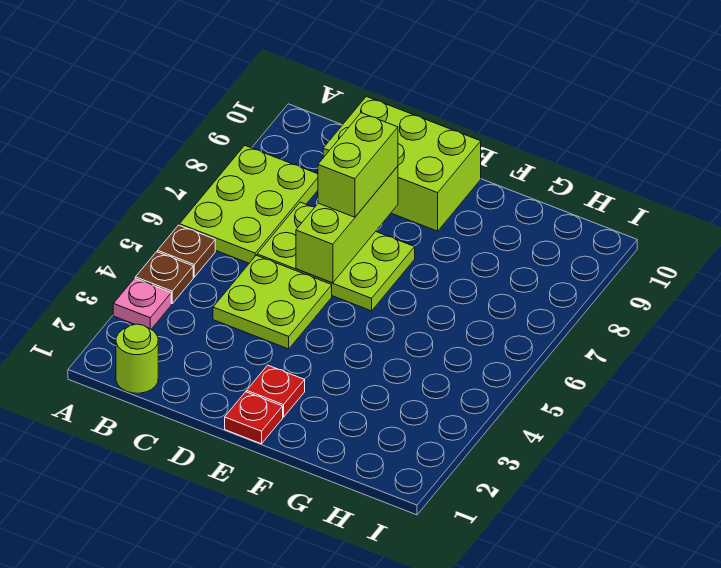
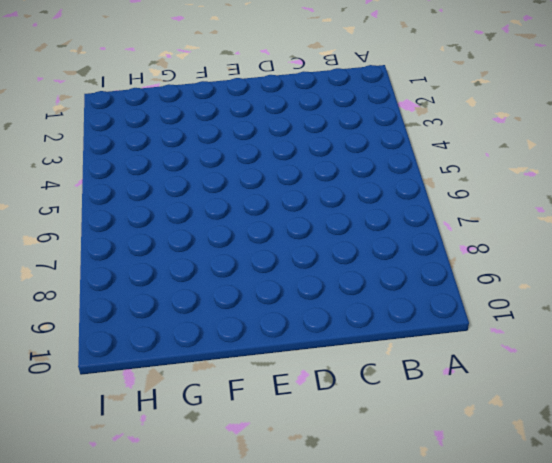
none -> pink plate A3 level 1
none -> brown plate A4 level 1
none -> brown plate A5 level 1

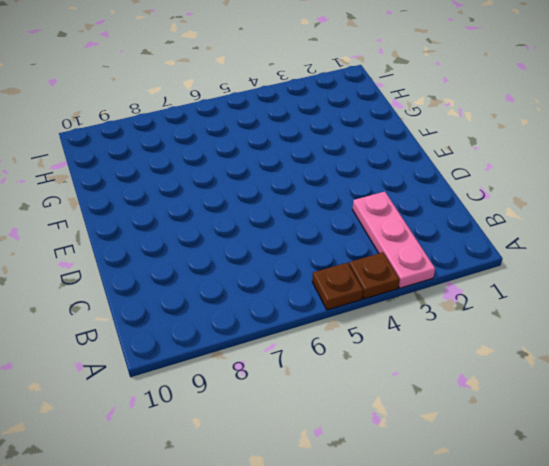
pink plate A3:C3 level 1 -> pink plate A3 level 1
none -> lime plate A6:B8 level 1
none -> lime round brick B1 level 1
none -> lime plate C4:D5 level 1

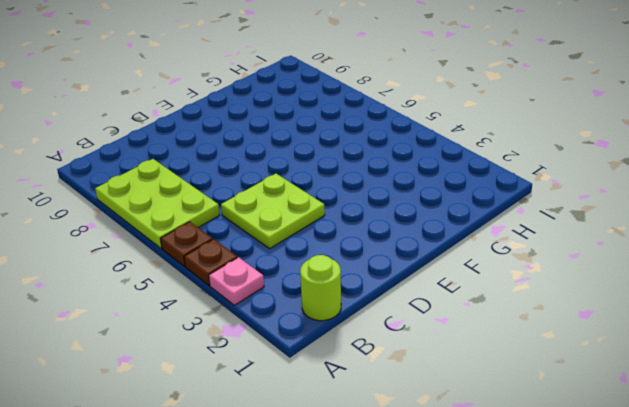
none -> lime plate C6:E7 level 1
none -> lime brick C9:E10 level 1
none -> red plate E1 level 1

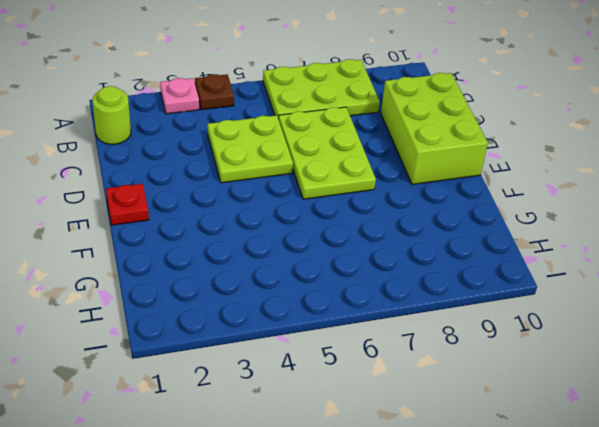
none -> brown plate A5 level 1
none -> red plate E2 level 1
none -> lime brick D6:D8 level 2

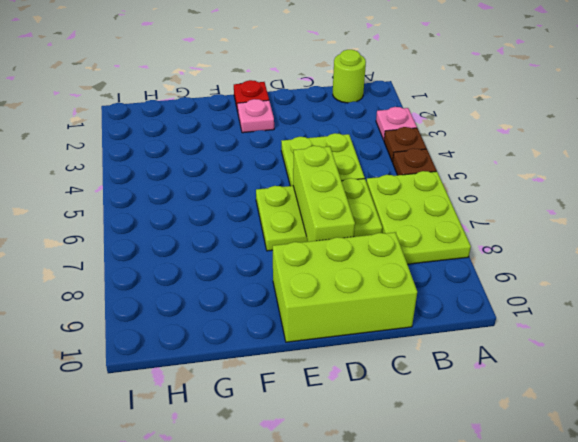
pink plate E2 level 1 -> red plate E2 level 1
none -> lime brick D7:D8 level 3

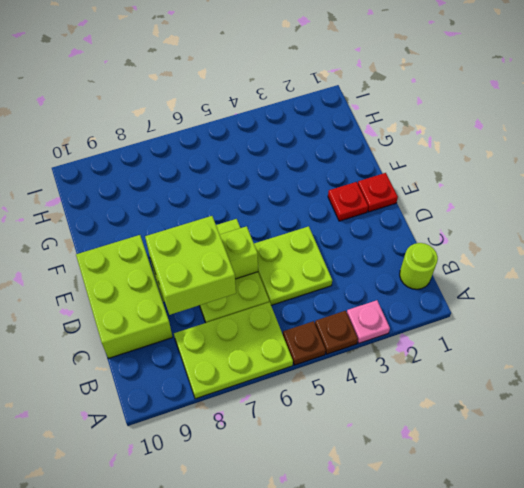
lime brick C7:D8 level 3 -> lime brick D7:D8 level 3

